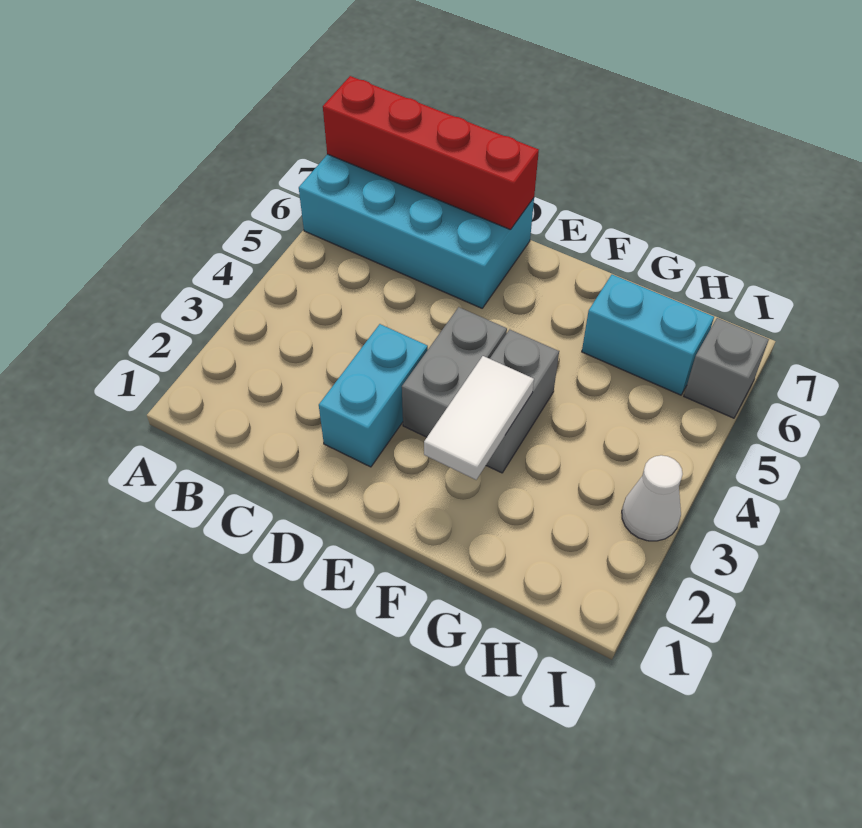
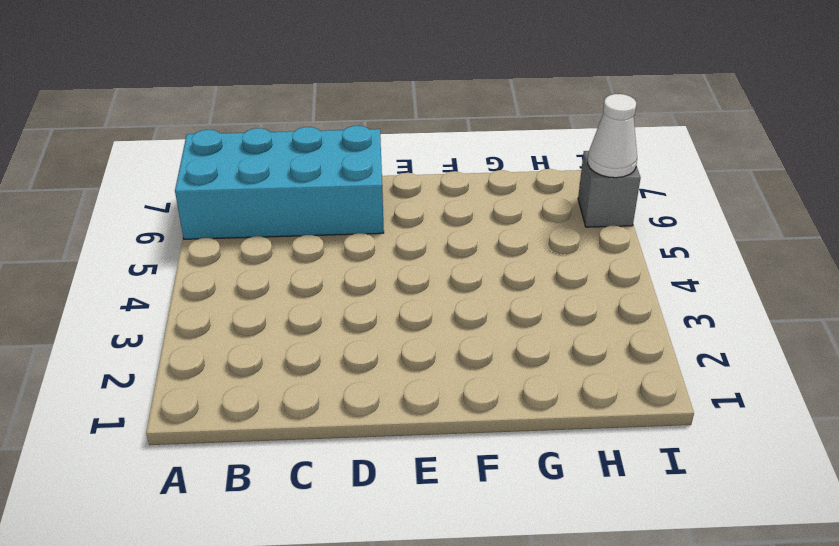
white cone I6 level 2 -> white cone I3 level 1
none -> cyan brick D2:D3 level 1
none -> grey brick E3:E4 level 1

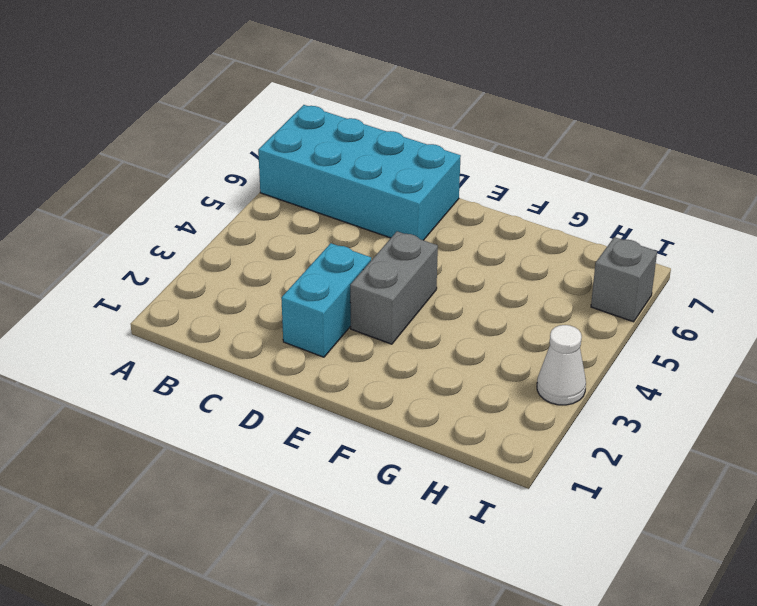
none -> grey brick F3:F4 level 1
none -> cyan brick G6:H6 level 1

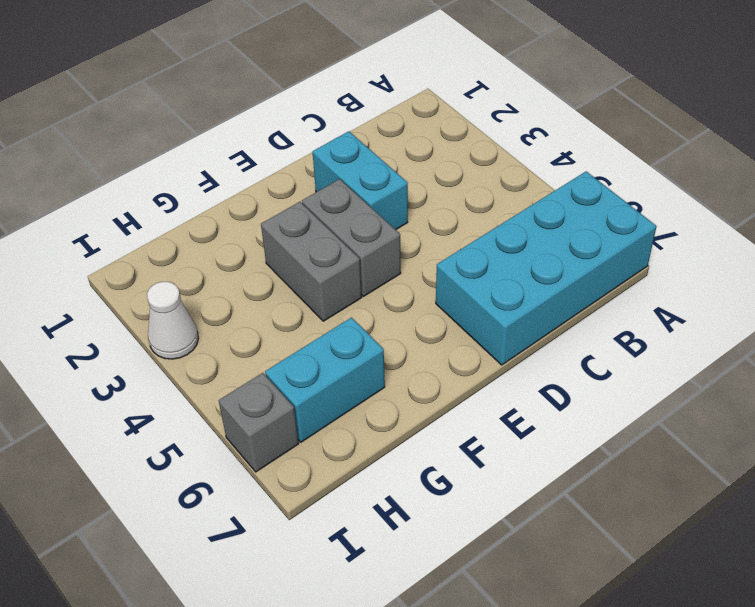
none -> red brick A7:D7 level 2
none -> white tile F2:F3 level 2

